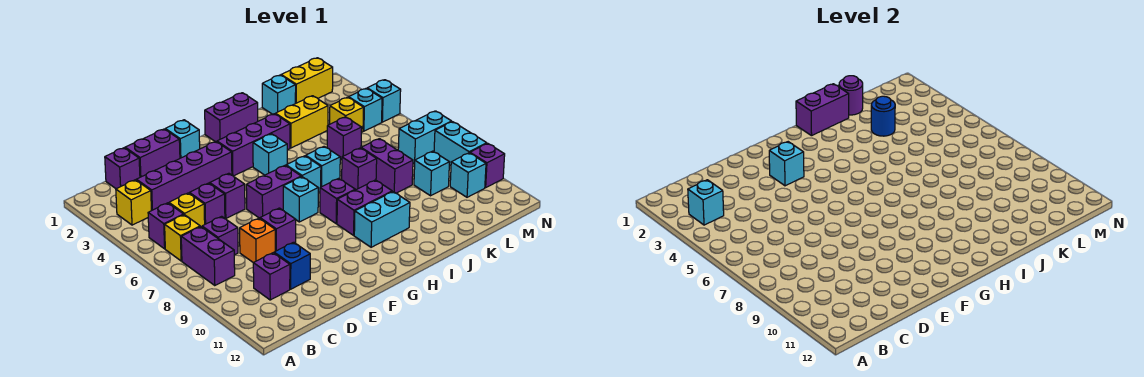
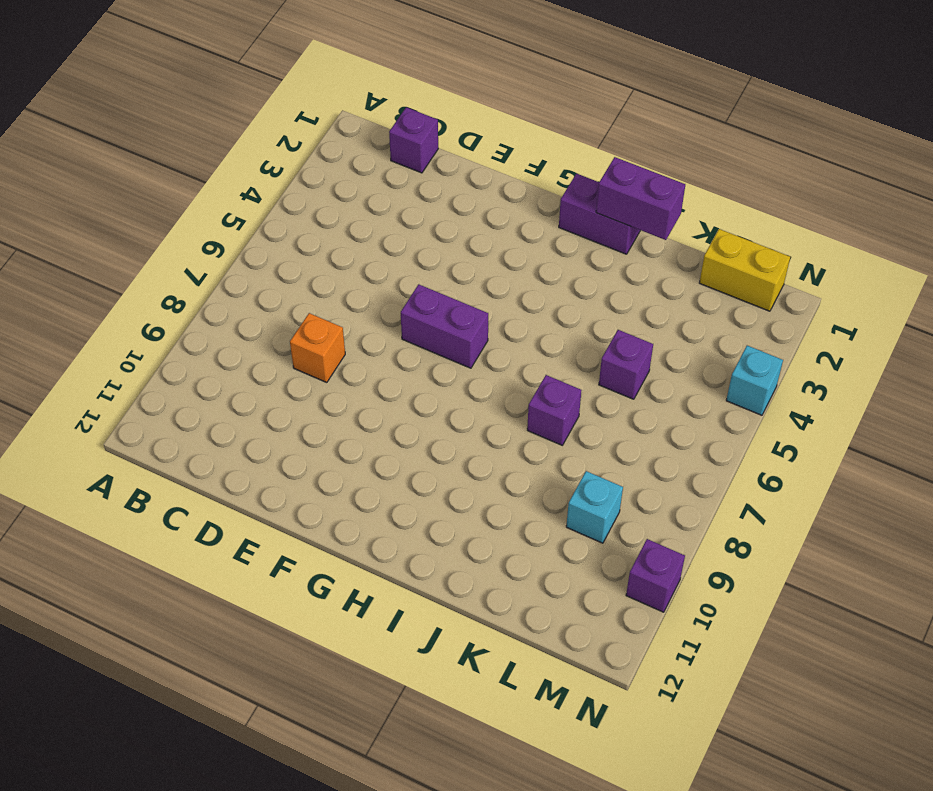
none -> yellow brick B3 level 1
none -> purple brick B5 level 1
none -> yellow brick B6 level 1
none -> purple brick B7:B8 level 1

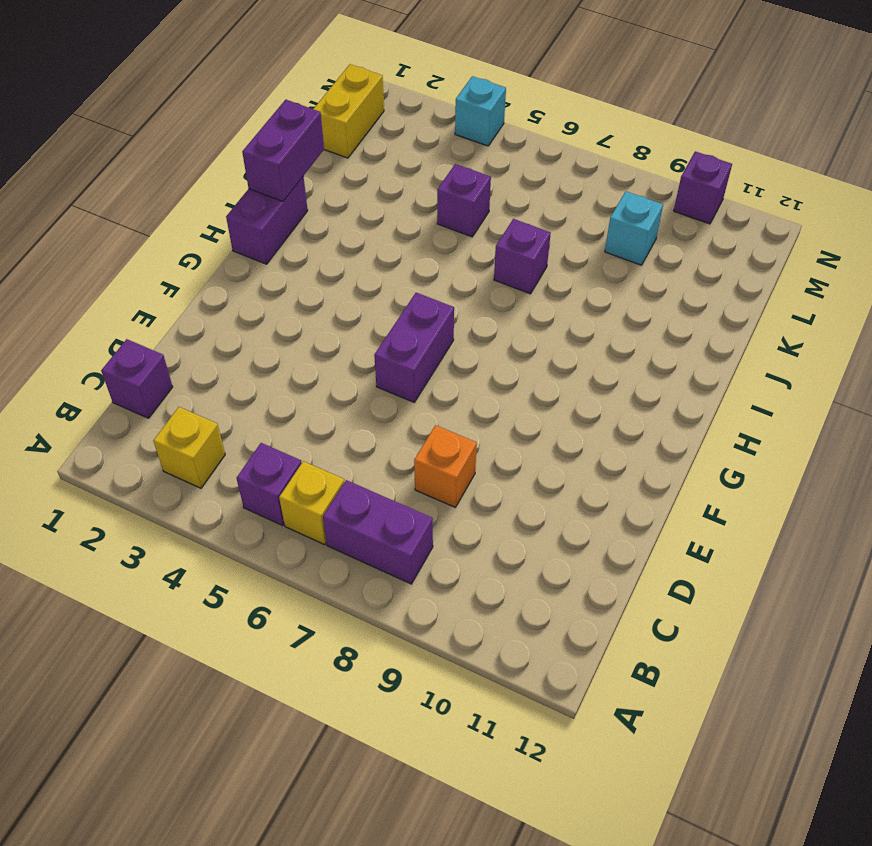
none -> purple brick C3:F3 level 1
none -> yellow brick C5 level 1
none -> purple brick C7 level 1
none -> purple brick C10 level 1

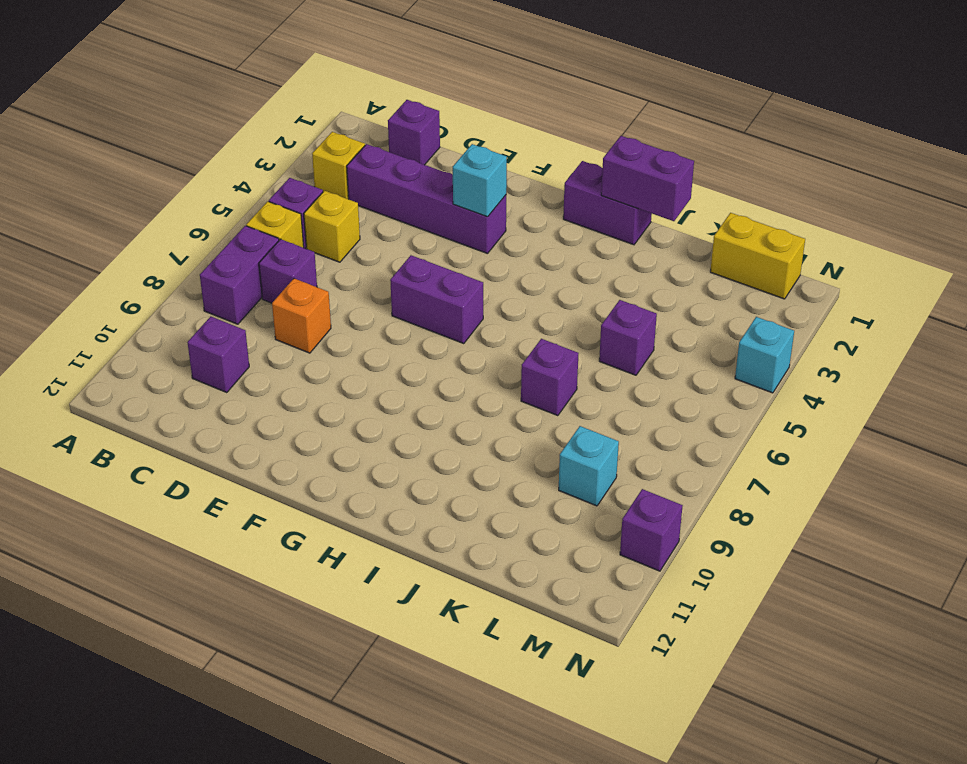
none -> purple brick D1:E1 level 1
none -> purple brick D5 level 1
none -> blue brick D10 level 1
none -> purple brick E5 level 1

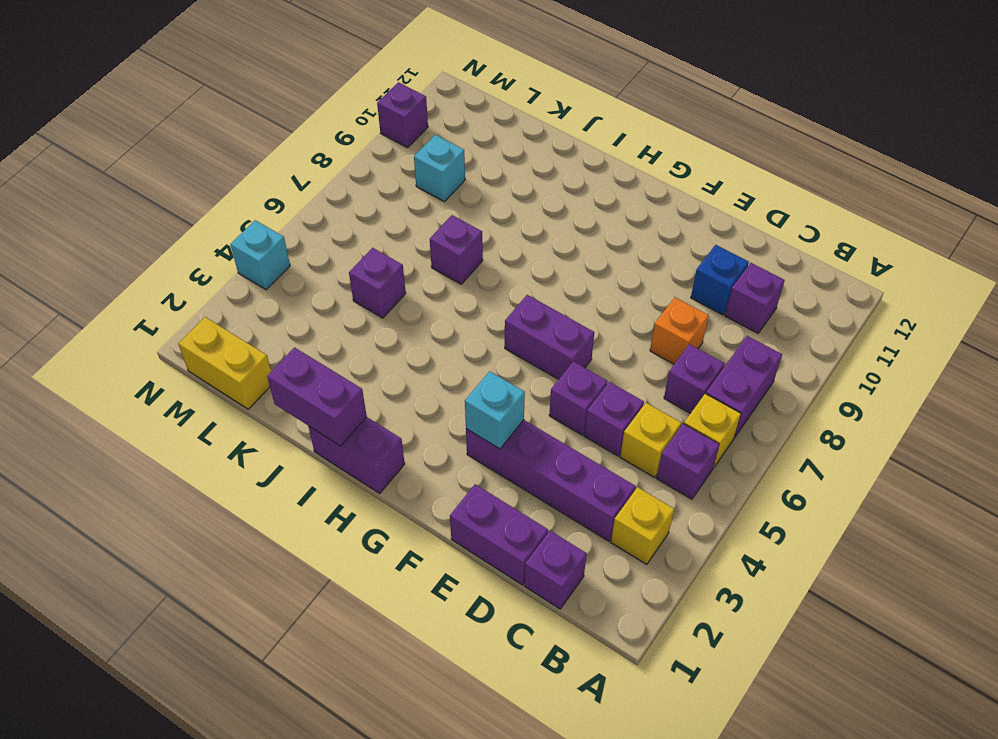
none -> purple brick E8 level 1
none -> cyan brick F1 level 1
none -> purple brick G3:I3 level 1
none -> cyan brick G7 level 1

